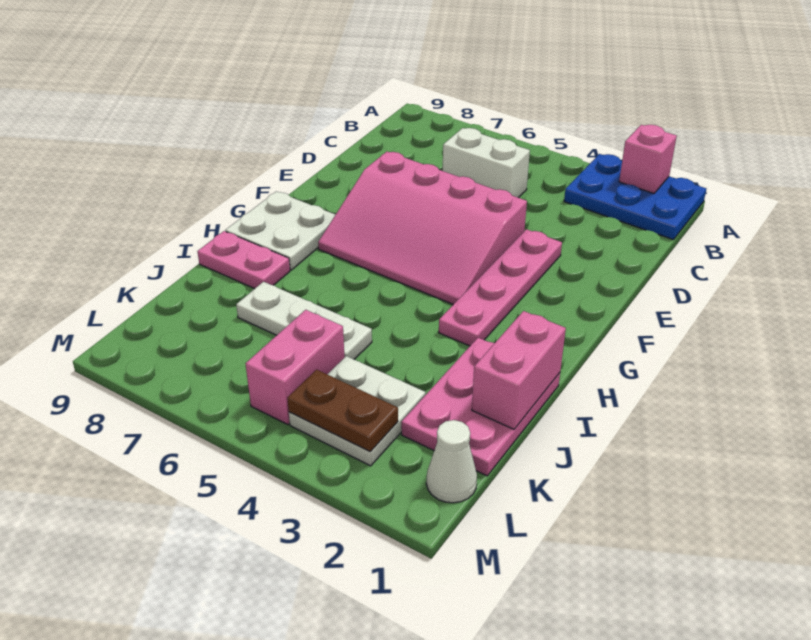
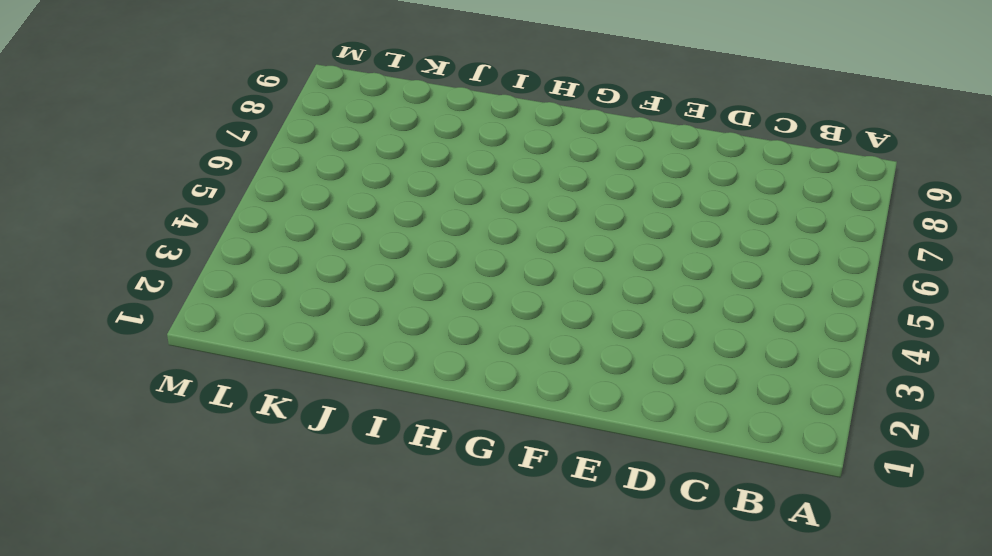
none -> blue plate A1:B3 level 1
none -> white brick C5:C6 level 1
none -> pink plate E3:H3 level 1

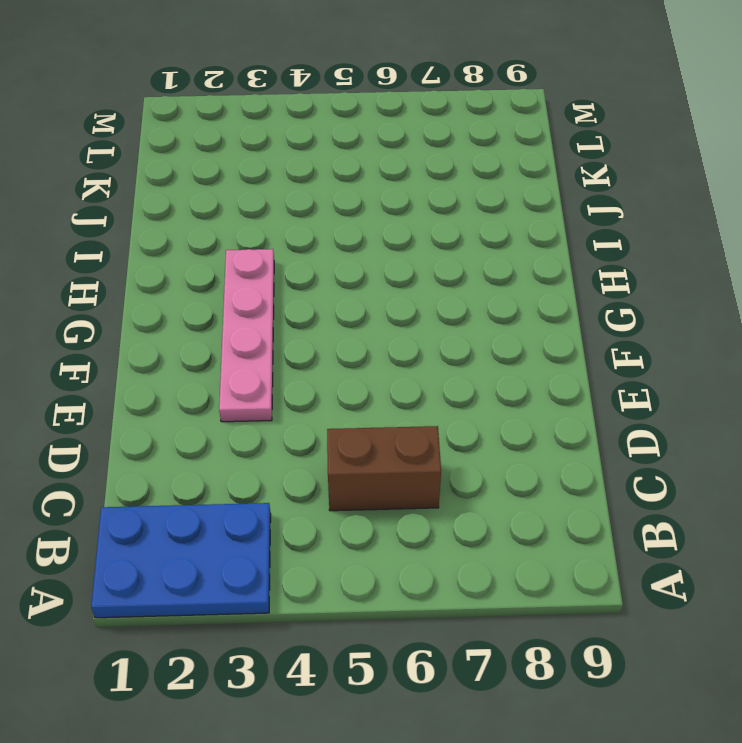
brown brick C5:C6 level 1 -> white brick C5:C6 level 1
none -> pink slope E4:G7 level 1 top E
none -> white plate G8:H9 level 1
none -> pink plate I1:K2 level 1

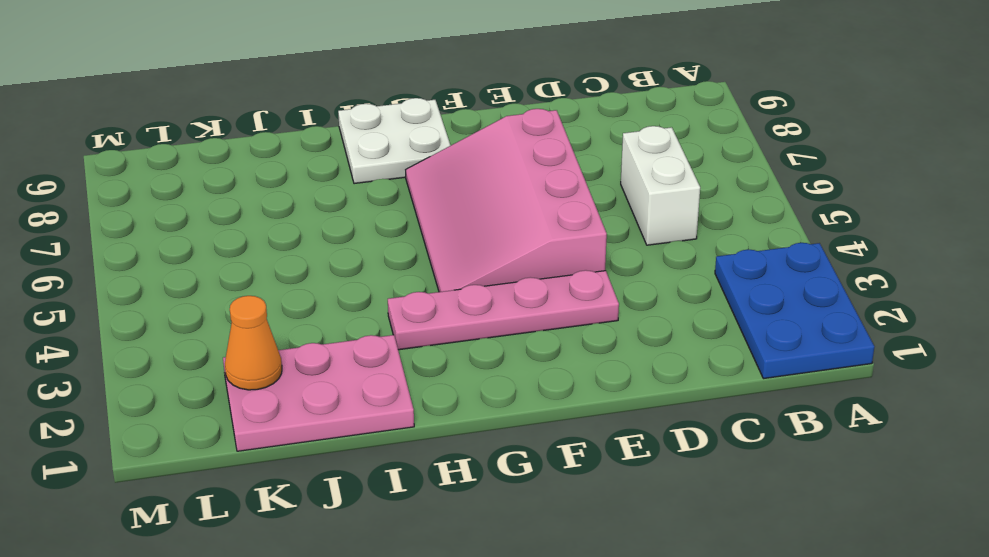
orange cone K2 level 2 -> none
none -> pink plate I8:I9 level 1
none -> white plate J5:J7 level 1
none -> white plate K3:L4 level 1

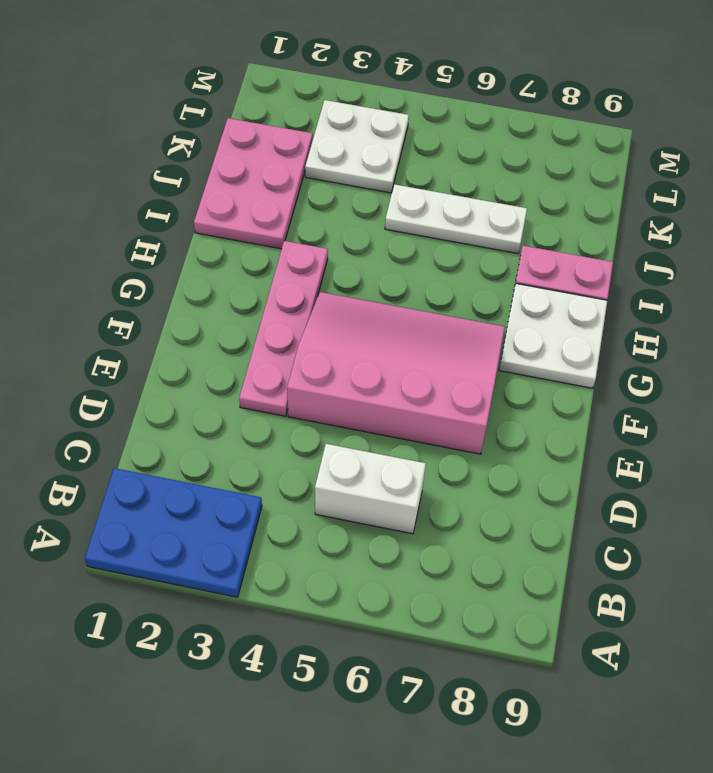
none -> pink brick K5:L5 level 1
none -> white cone L1 level 1
none -> pink brick A2 level 2

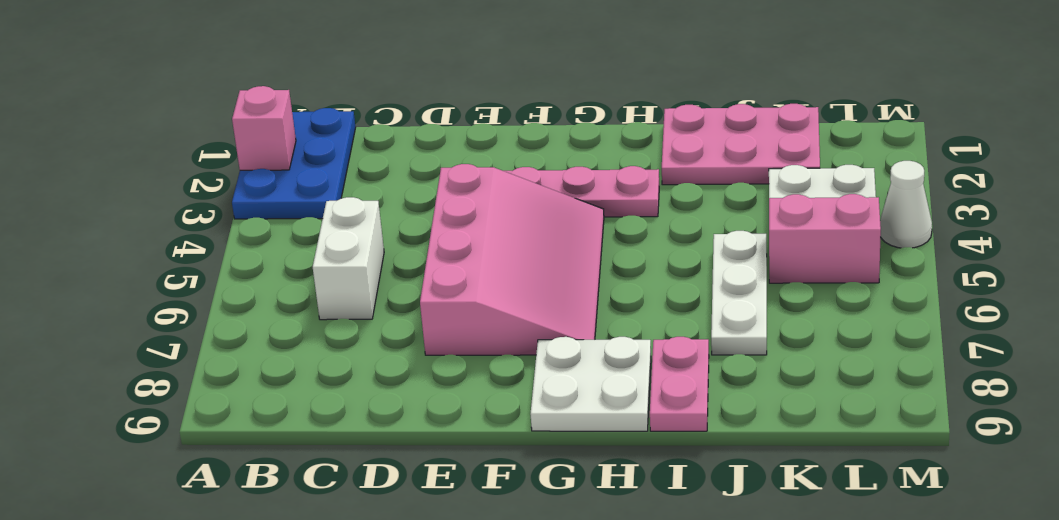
white cone M4 level 1 -> white cone L1 level 1
none -> pink brick I1:J1 level 2
none -> brown plate L3:L4 level 2

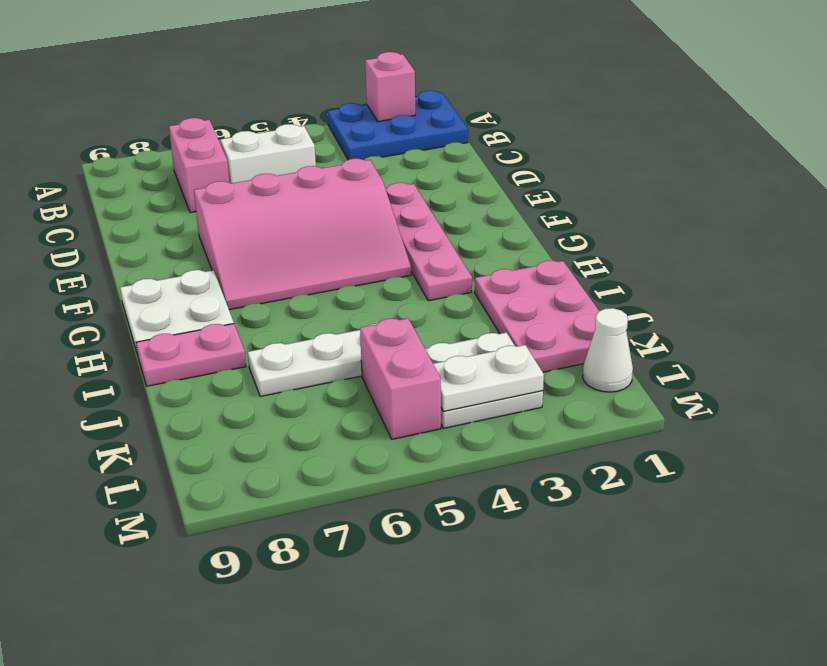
pink brick B7:C7 level 1 -> pink brick I1:J1 level 2
white plate L3:L4 level 2 -> brown plate L3:L4 level 2

